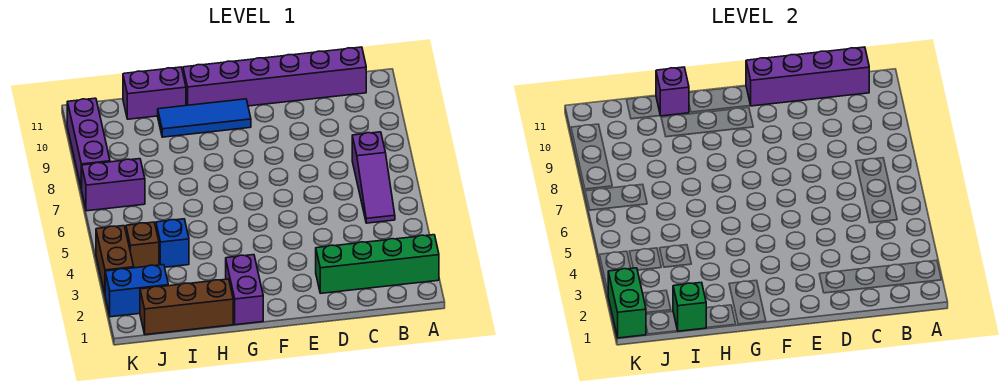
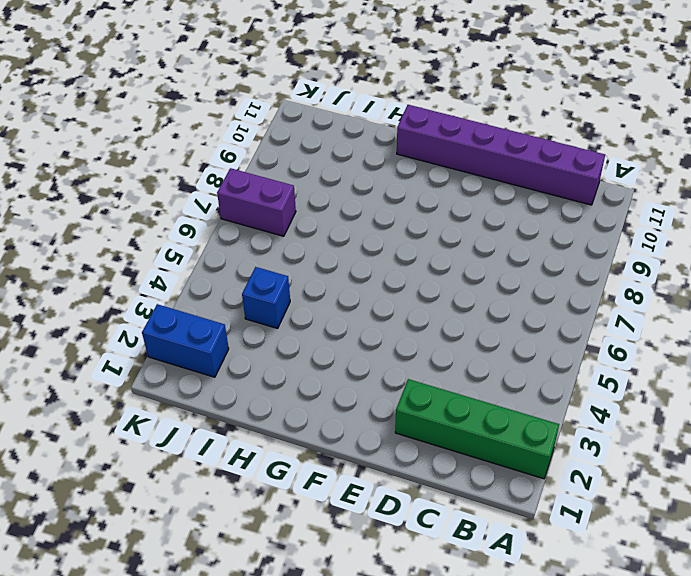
none -> purple slope B5:B7 level 1 top 7
none -> blue tile F10:H10 level 1
none -> purple brick G1:G2 level 1

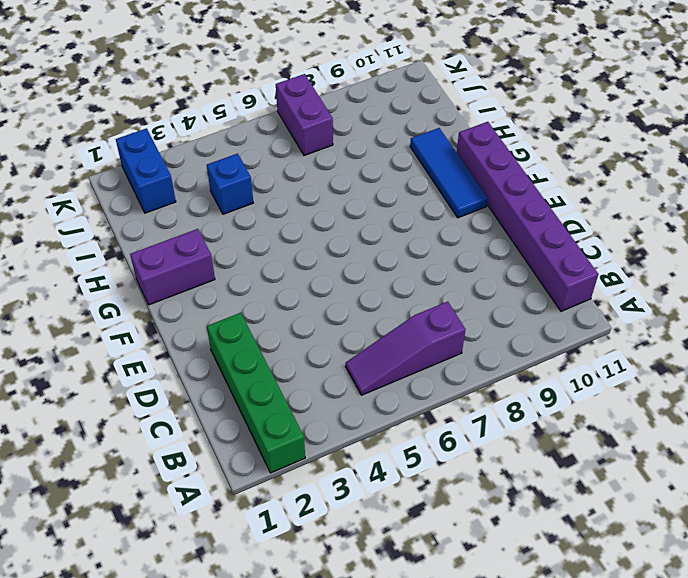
none -> brown brick H1:J1 level 1
none -> purple brick H11:I11 level 1
none -> brown brick J4 level 1

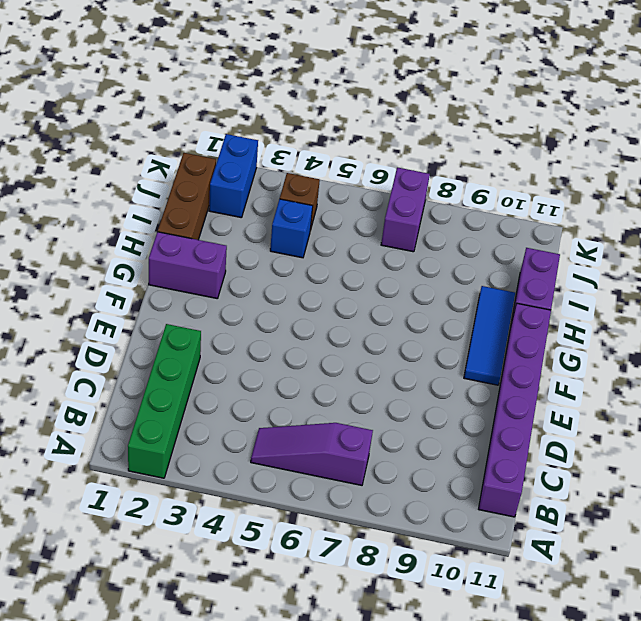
none -> brown brick K3:K4 level 1
none -> purple brick K8:K10 level 1
none -> purple brick B11:E11 level 2

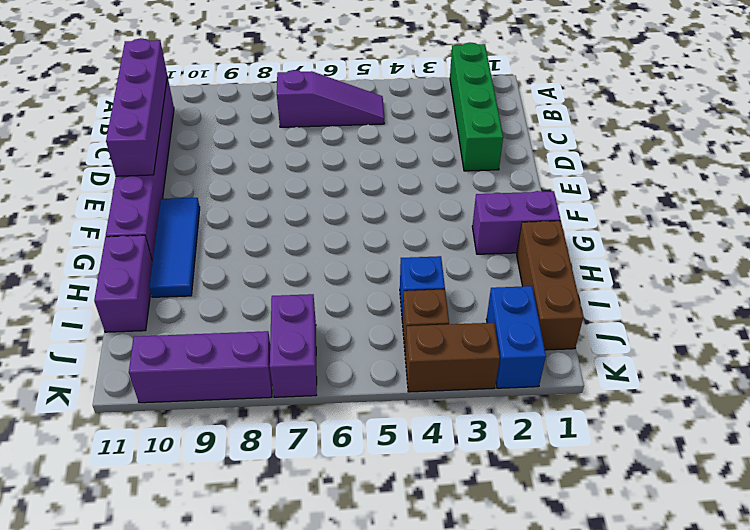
none -> purple brick H11 level 2
none -> green brick I1 level 2
none -> green brick K1:K2 level 2

